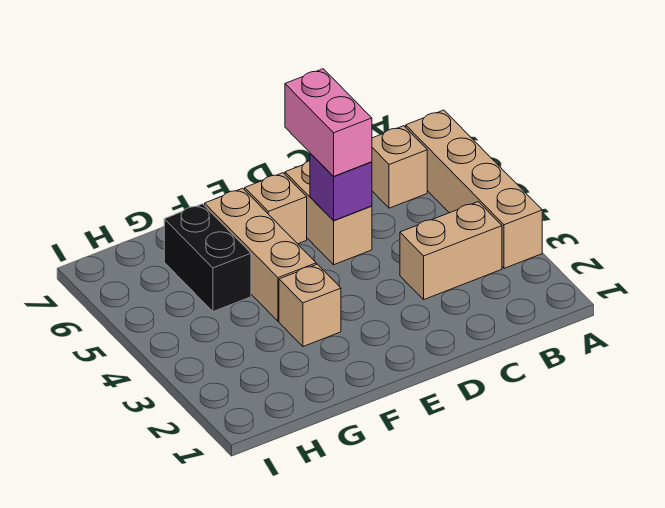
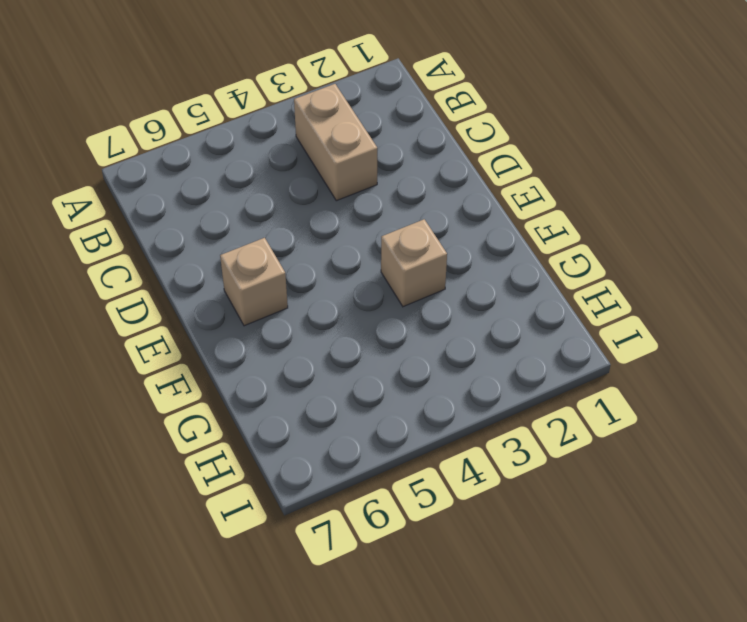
none -> tan brick A3:A6 level 1
none -> tan brick B6 level 1

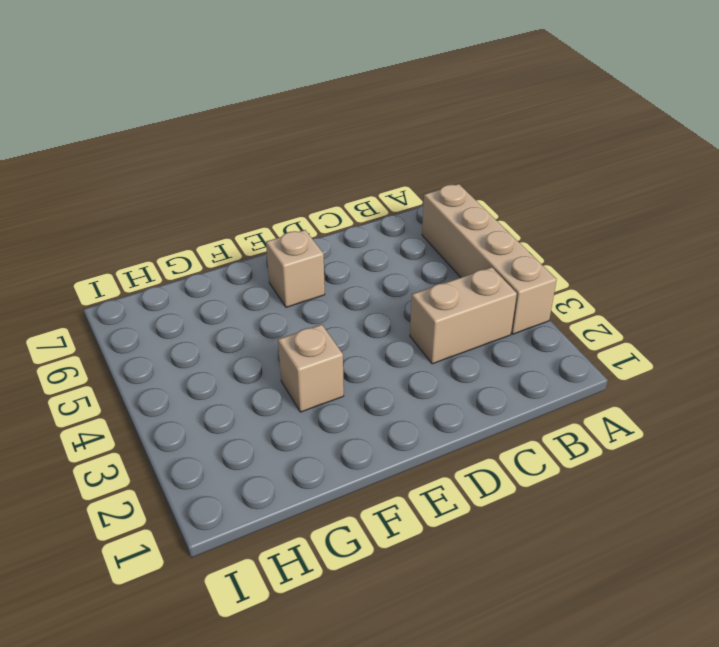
none -> tan brick B6 level 1
none -> tan brick D5:D6 level 1

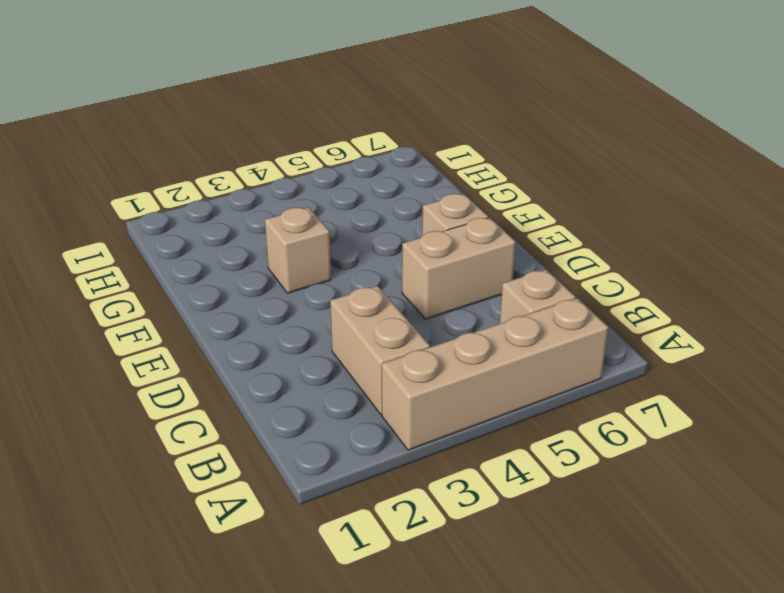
none -> tan brick F4:F6 level 1
none -> black brick G5:G6 level 1

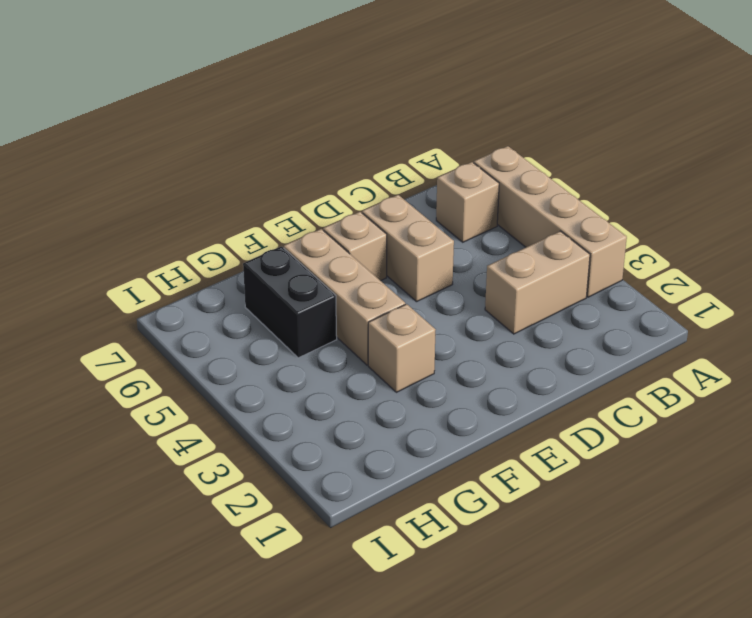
none -> purple brick D5 level 2
none -> pink brick D5:D6 level 3

